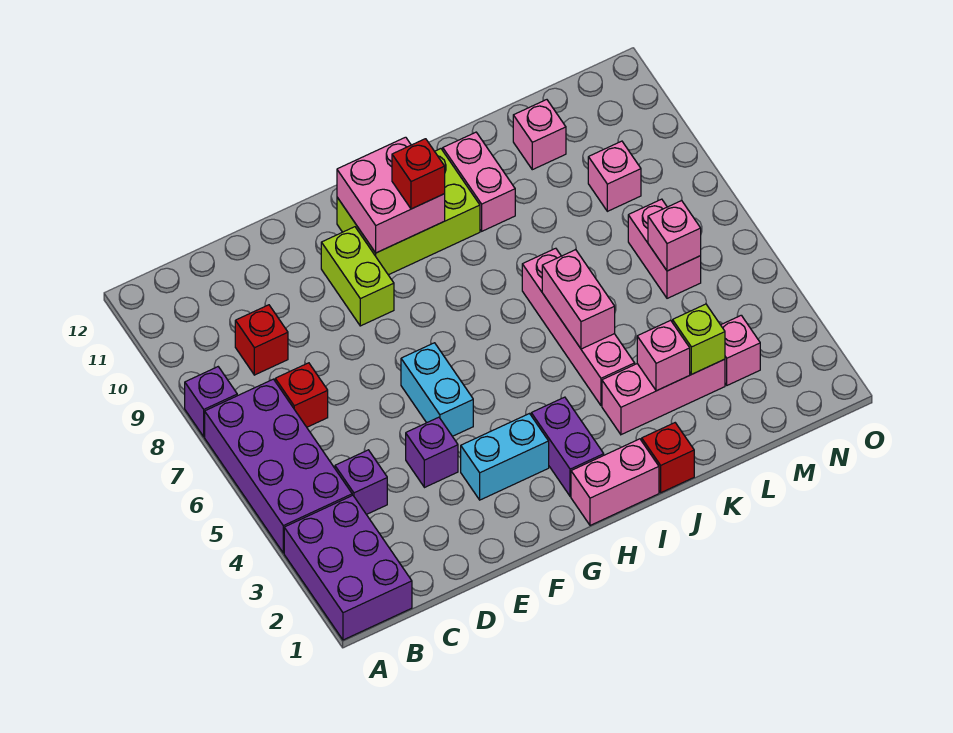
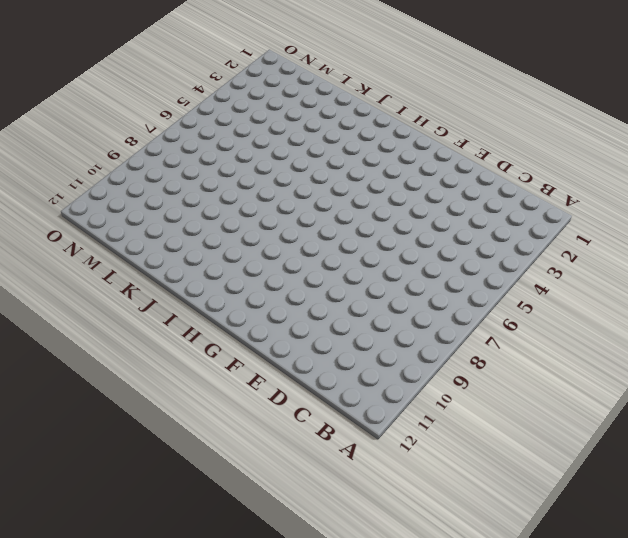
none -> purple brick A1:B3 level 1
none -> purple brick A4:B7 level 1
none -> purple brick A8 level 1

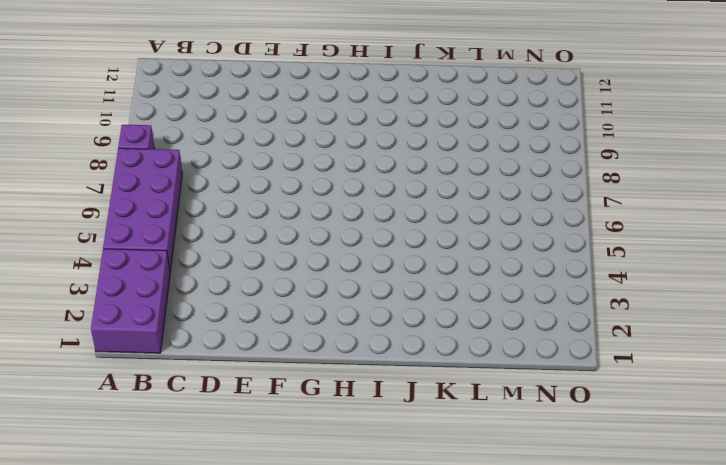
none -> purple brick C4 level 1
none -> red brick C7 level 1
none -> red brick C9 level 1

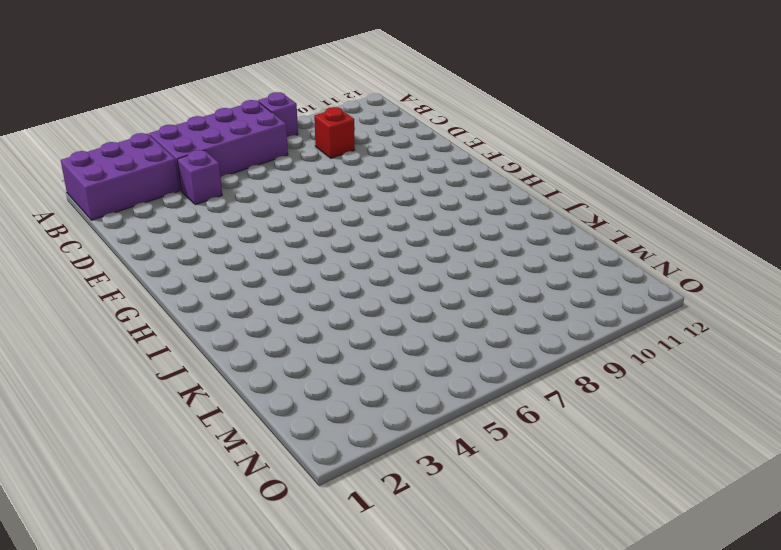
none -> red brick C7 level 1
none -> purple brick E4 level 1
none -> cyan brick F3:G3 level 1

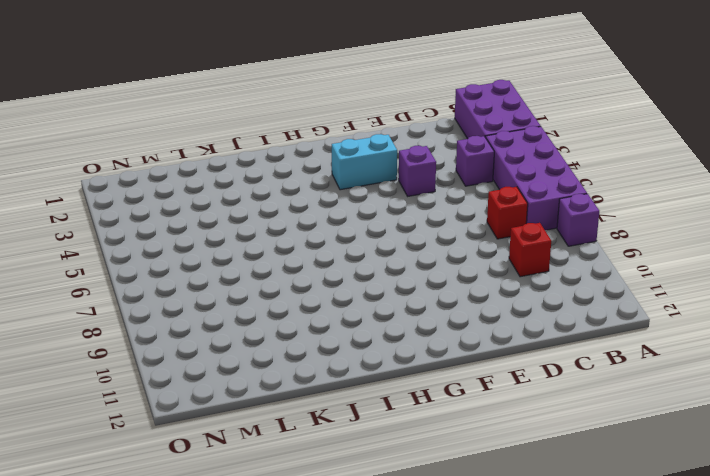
none -> cyan brick F5:F6 level 1
none -> lime brick F9:F10 level 1
none -> lime brick G10:I11 level 1

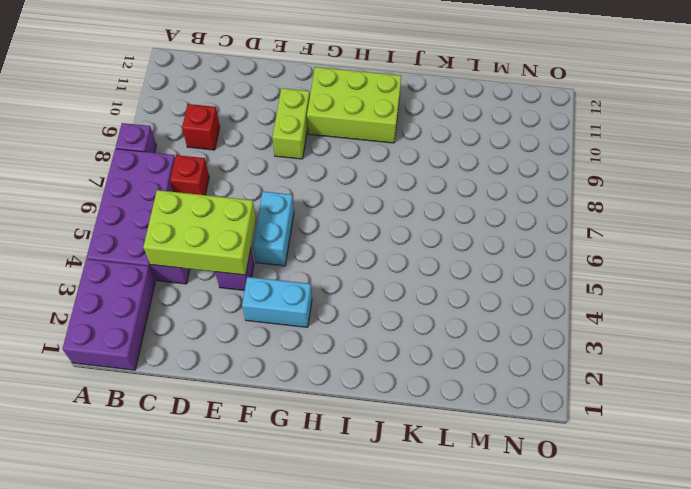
lime brick C4:E5 level 2 -> none
none -> pink brick H1:I1 level 1
none -> purple brick H2:H3 level 1
none -> red brick J1 level 1

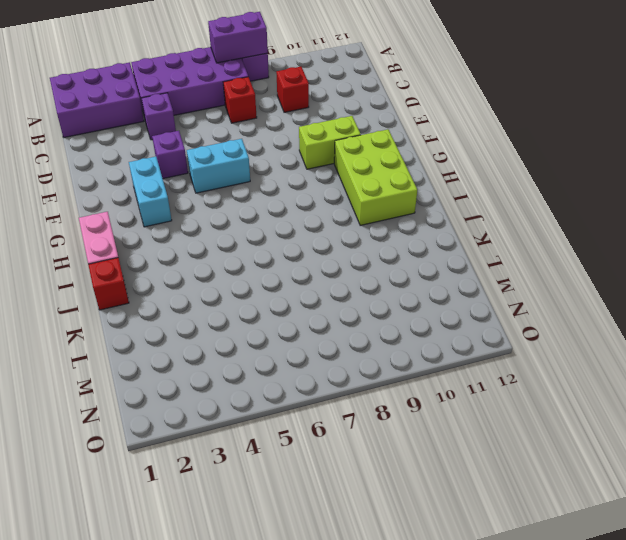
purple brick A7:A8 level 2 -> purple brick H2:H3 level 1
none -> pink brick J3:L3 level 1
none -> pink brick J4:J7 level 1
none -> pink brick J10:J11 level 1

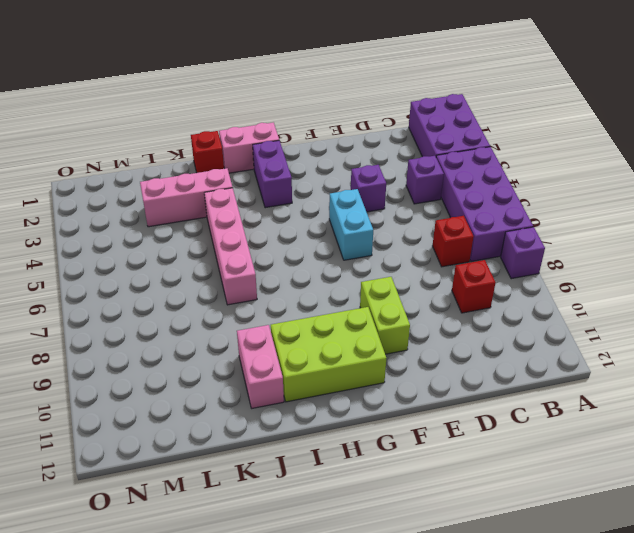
none -> cyan brick F3:G3 level 1
none -> pink brick L11 level 1
none -> pink brick M3 level 1

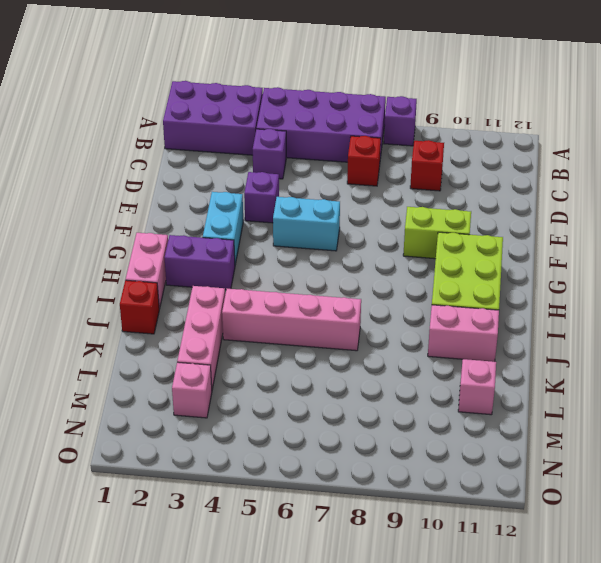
none -> pink brick M6:M7 level 1
none -> pink brick M9 level 1
none -> pink brick G10:H11 level 2

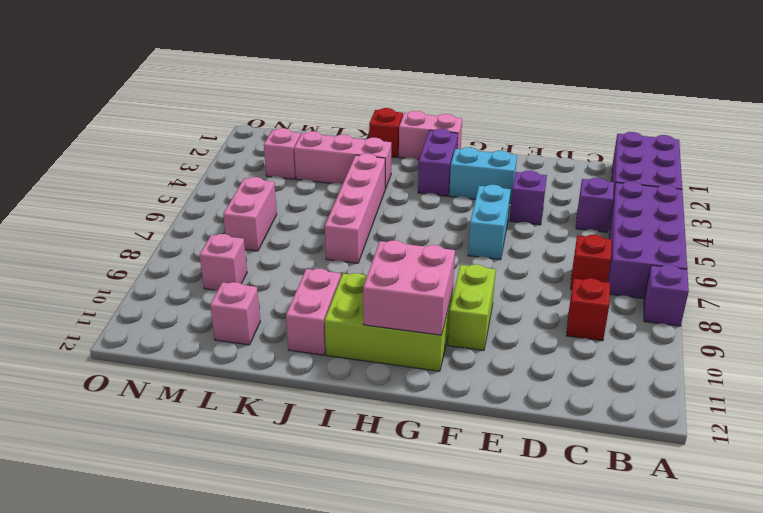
none -> pink brick J5:J6 level 2
none -> pink brick K3 level 2
none -> lime brick L3 level 2

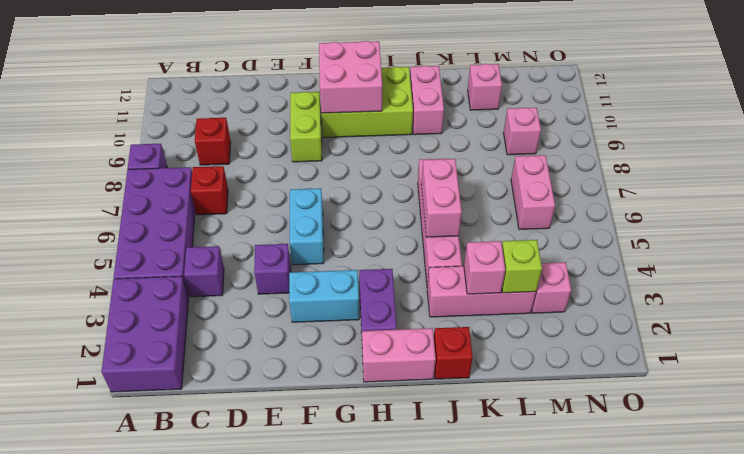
none -> pink brick M6 level 2
none -> red brick H10 level 3

